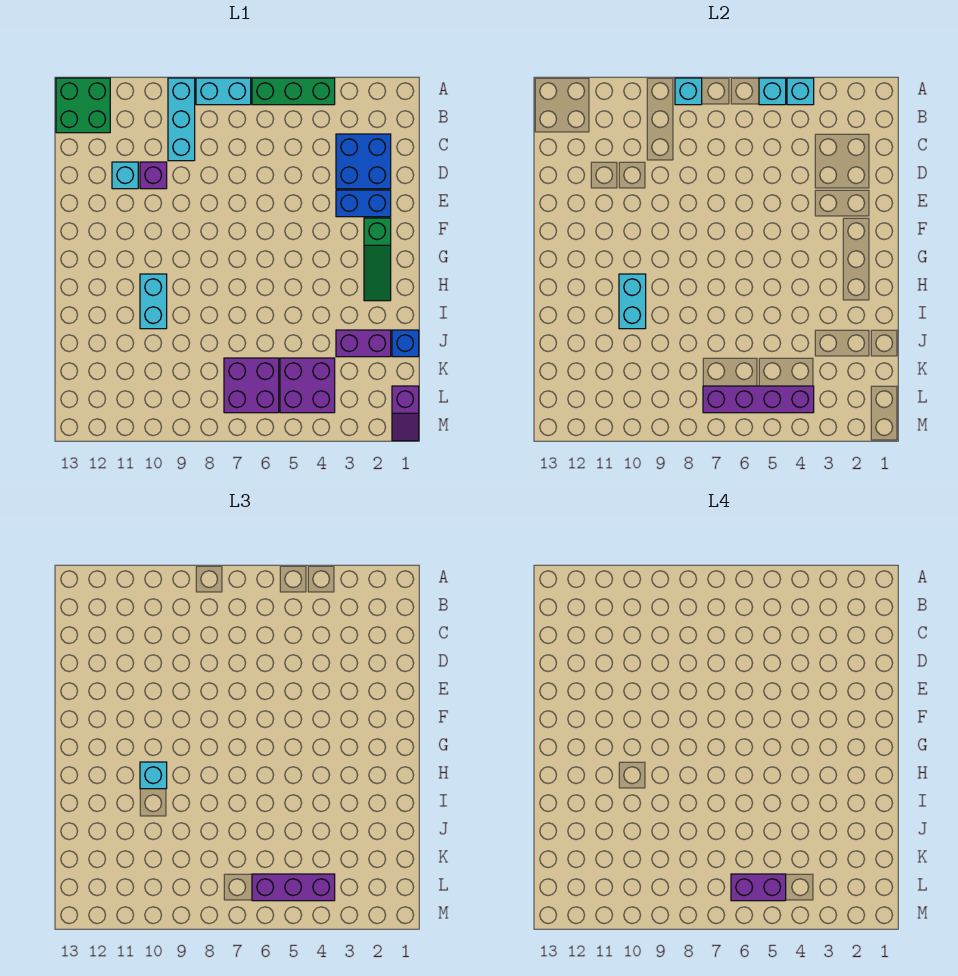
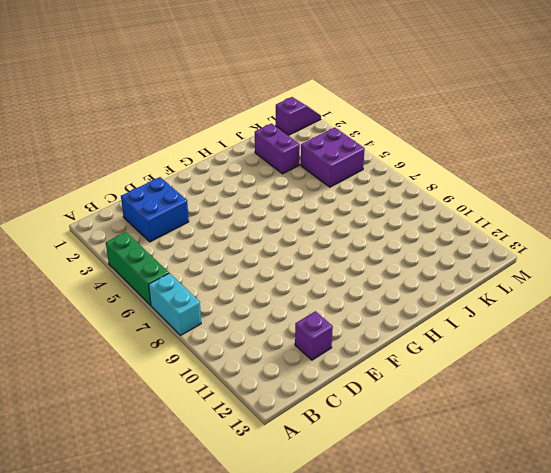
purple brick D12 level 1 -> purple brick D10 level 1
none -> cyan brick A9:C9 level 1
none -> green brick A12:B13 level 1
none -> cyan brick D11 level 1

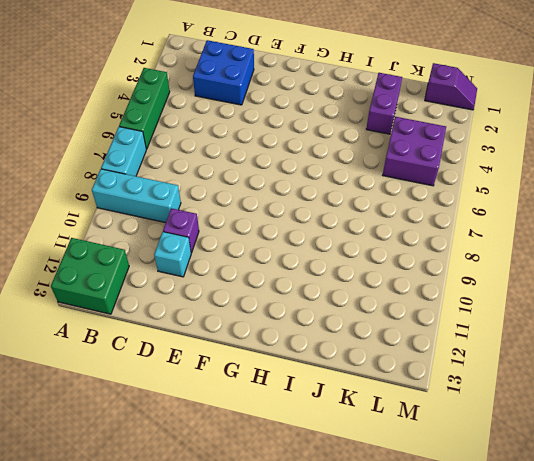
none -> blue brick E2:E3 level 1
none -> green slope F2:H2 level 1 top F
none -> cyan brick H10:I10 level 1

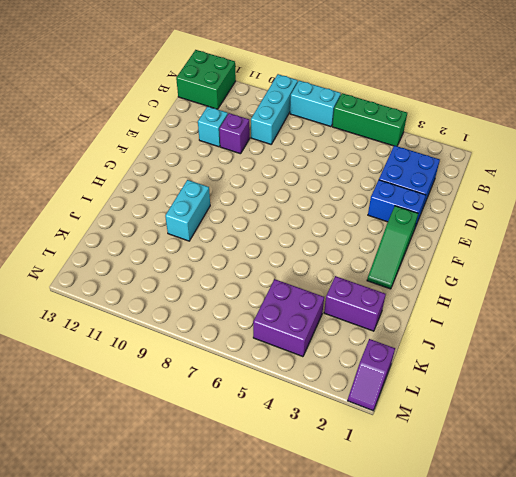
none -> blue brick J1 level 1
none -> purple brick K6:L7 level 1
none -> cyan brick A4 level 2

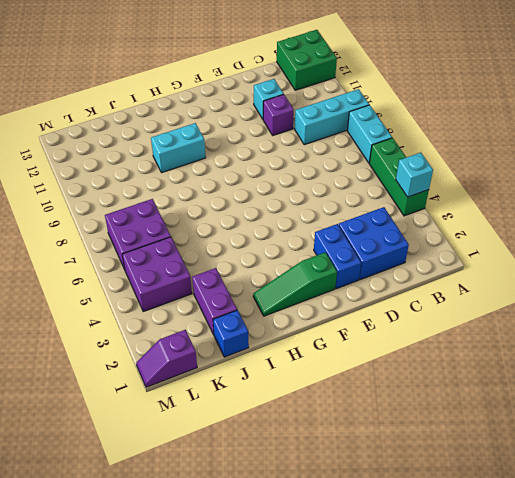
none -> cyan brick A5 level 2
none -> cyan brick A8 level 2
none -> cyan brick H10:I10 level 2

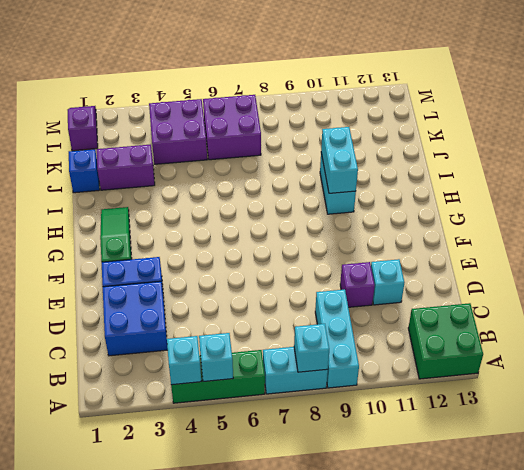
none -> purple brick L4:L7 level 2
none -> cyan brick H10 level 3
none -> purple brick L4:L6 level 3

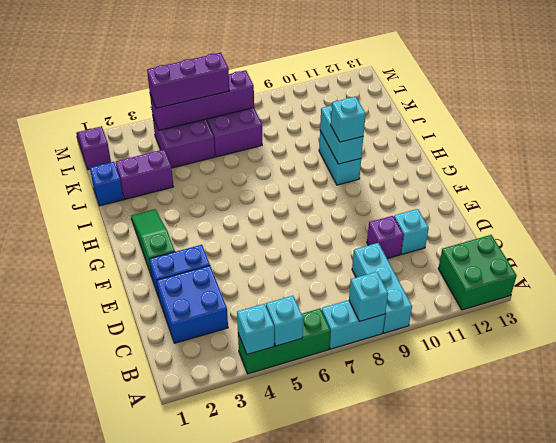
none -> purple brick L5:L6 level 4

